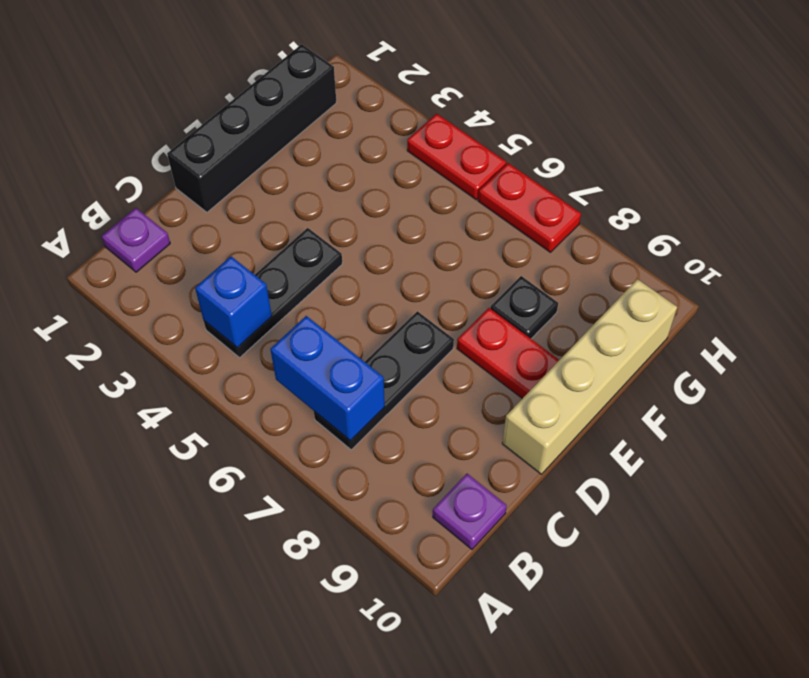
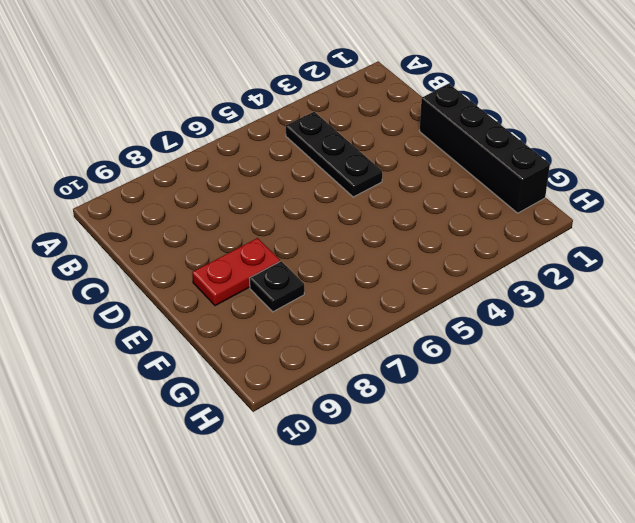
none -> purple plate B1 level 1
none -> black plate B7:D7 level 1
none -> purple plate B10 level 1

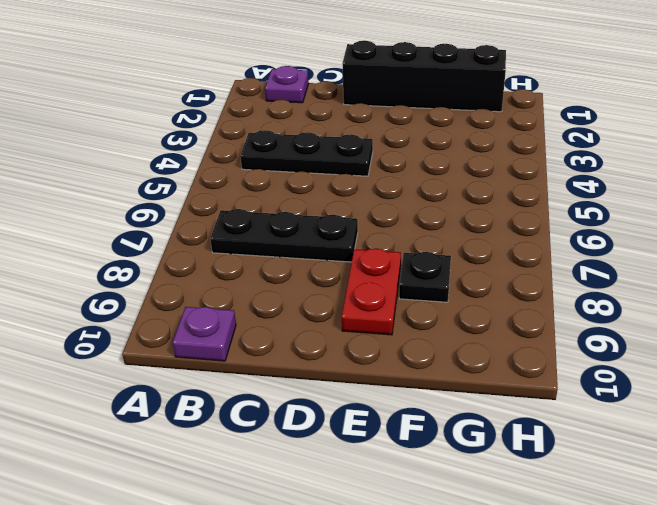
none -> tan brick D10:G10 level 1
none -> red plate H4:H5 level 1
none -> red plate H6:H7 level 1

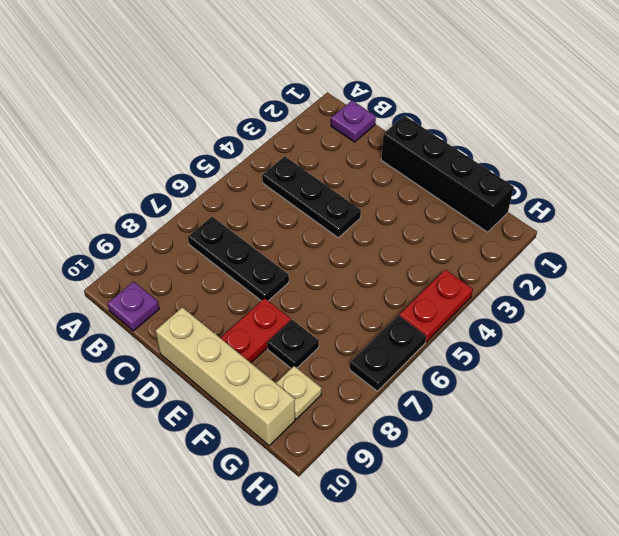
tan plate G9 level 1 -> none
black plate H6:H7 level 1 -> red plate H6:H7 level 1
none -> blue brick B4 level 2
none -> blue brick B6:B7 level 2

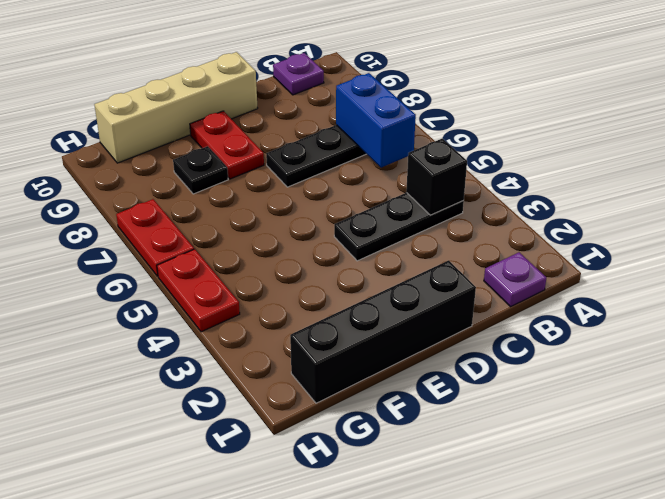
black brick B4 level 2 -> blue brick B4 level 2

